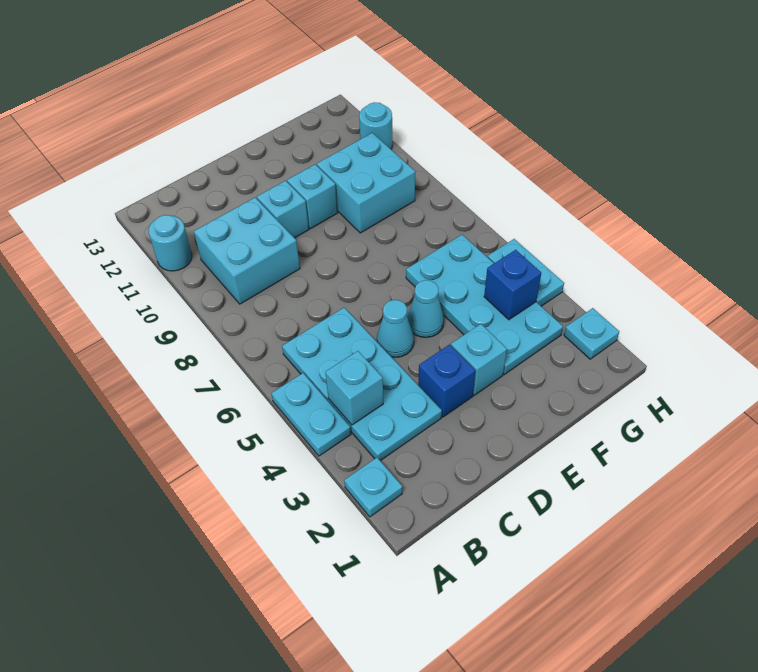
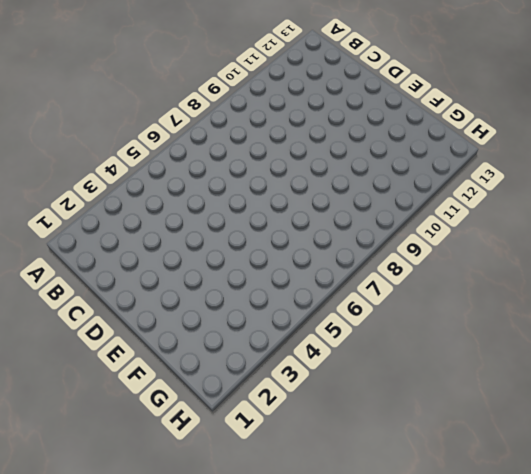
none -> cyan plate A2 level 1
none -> cyan plate A4:A5 level 1
none -> cyan round brick A11 level 1

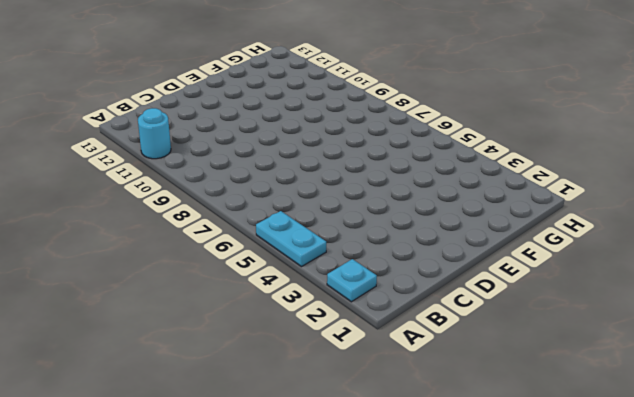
none -> cyan plate B3:C6 level 1
none -> cyan brick B9:C10 level 1
none -> blue brick D3 level 1

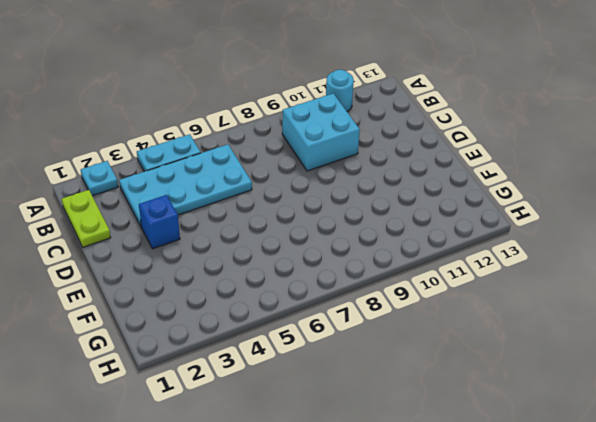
lime plate B1:C1 level 1 -> none
none -> cyan cone D5 level 1
none -> cyan brick D10 level 1
none -> cyan brick E3 level 1

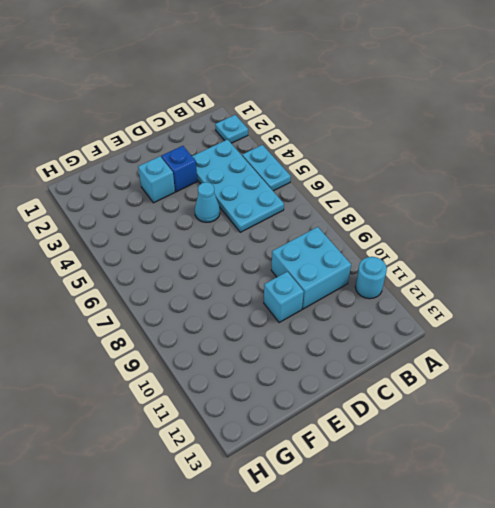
none -> cyan cone E5 level 1
none -> cyan brick E10 level 1
none -> cyan plate F3:G6 level 1

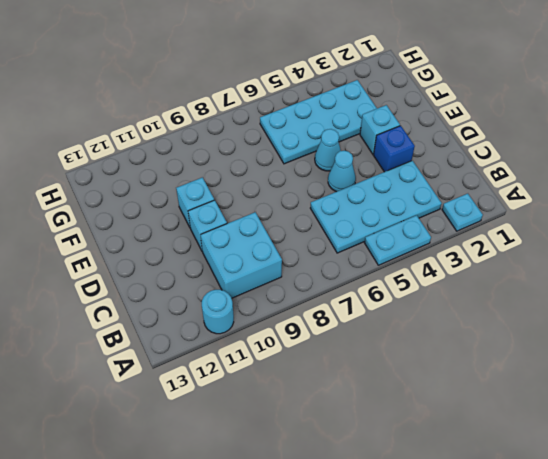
none -> cyan brick F9:G10 level 1
none -> cyan plate H2 level 1
none -> cyan plate H4:H5 level 1

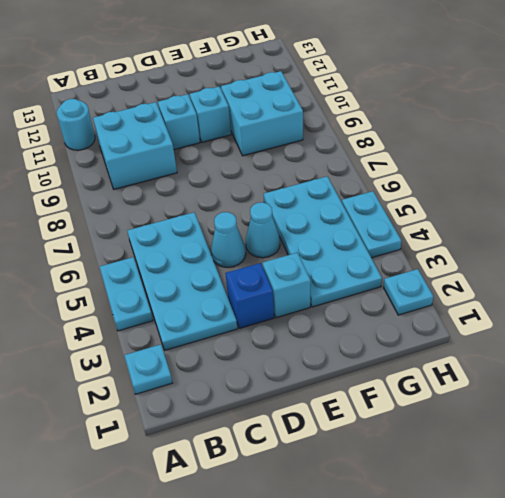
none -> cyan round brick H11 level 1
none -> cyan brick B4 level 2
none -> blue brick G4 level 2

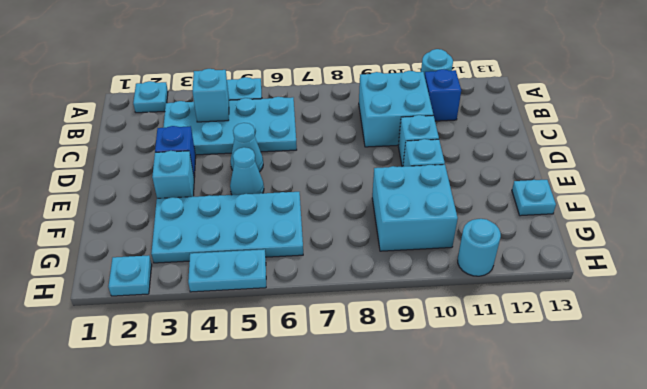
blue brick B11 level 1 -> blue brick G4 level 2
cyan plate F13 level 1 -> none

